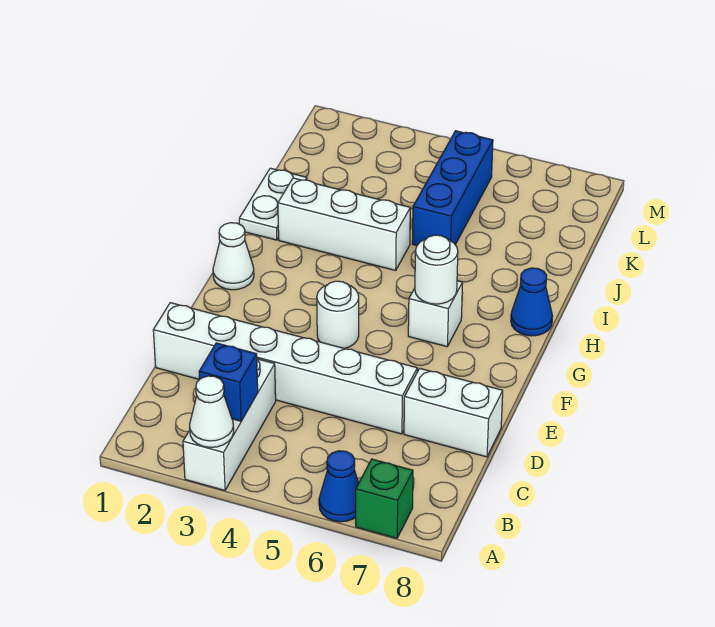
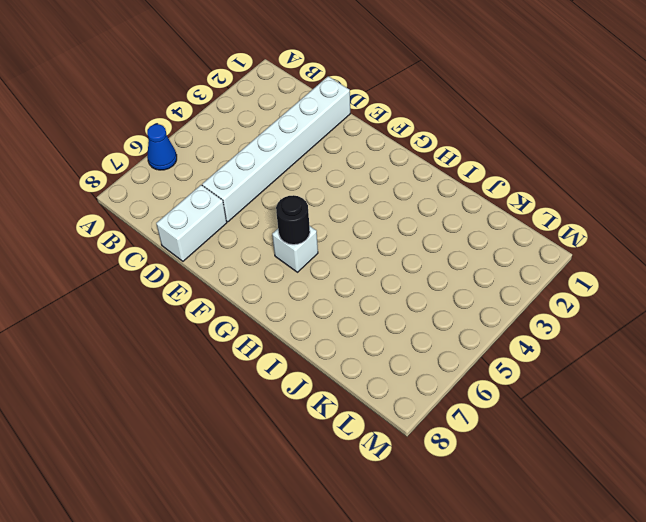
black round brick G6 level 2 -> white round brick G6 level 2
none -> white brick A3:C3 level 1
none -> green brick A7 level 1
none -> white round brick F4 level 1

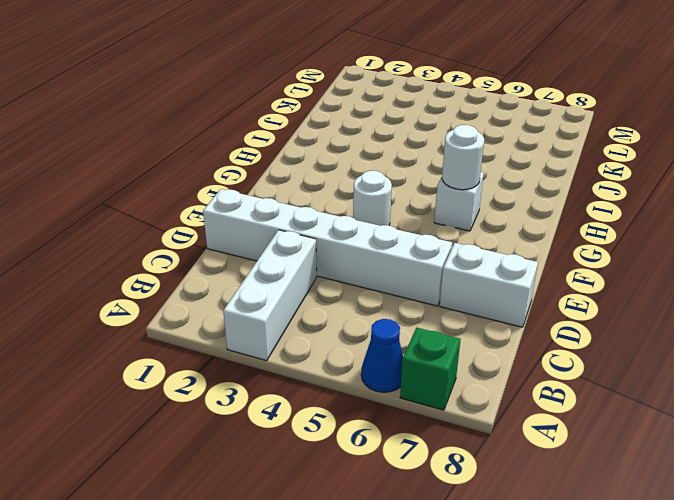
none -> white cone G1 level 1
none -> blue cone H8 level 1
none -> white plate I1:J1 level 1

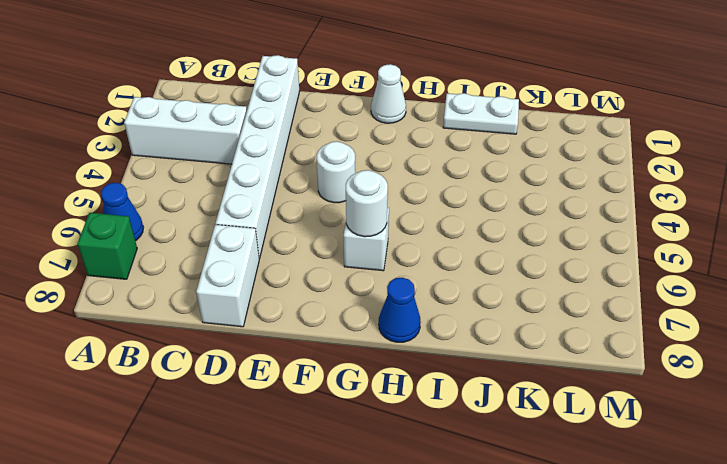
none -> white brick I2:I4 level 1
none -> blue brick J5:L5 level 1
none -> white cone A3 level 2

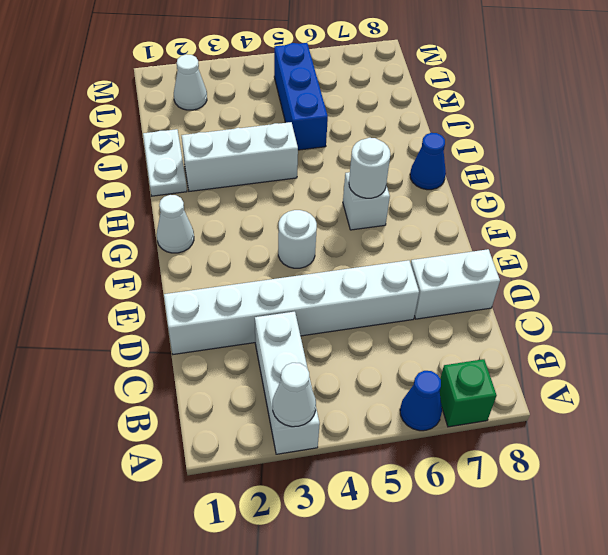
white cone L2 level 1 -> none
none -> blue brick B3 level 2

